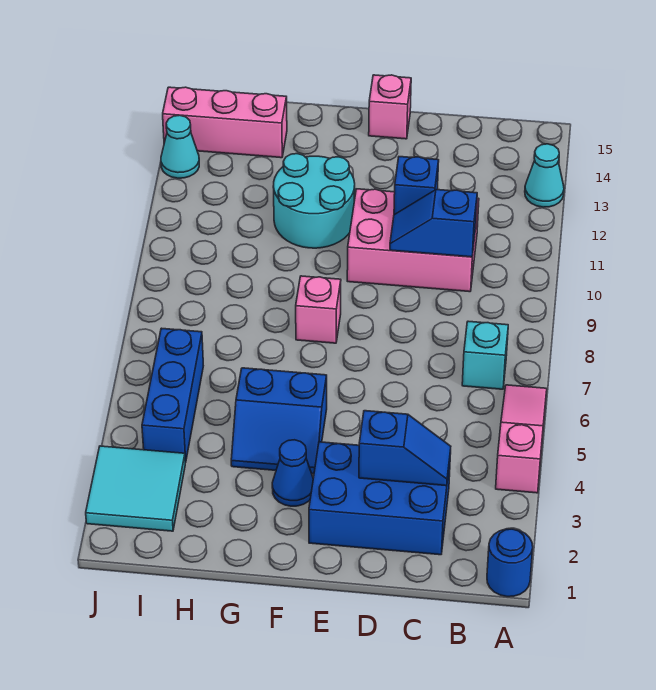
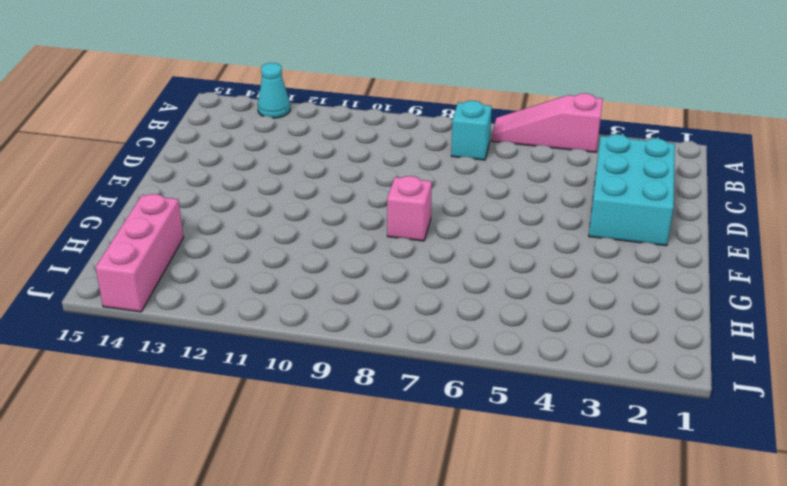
cyan brick C2:E3 level 1 -> blue brick C2:E3 level 1
none -> blue round brick A1 level 1
none -> pink brick C10:E11 level 1
none -> pink brick E15 level 1

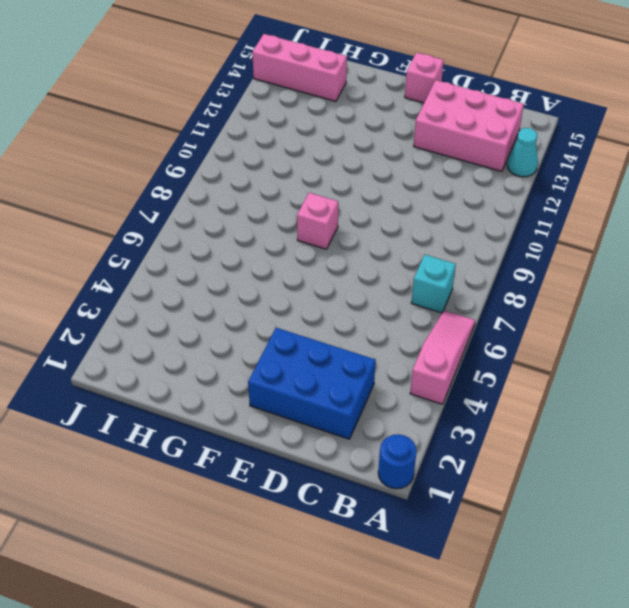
pink brick B13:D14 level 1 -> pink brick C10:E11 level 1
none -> blue cone F3 level 1
none -> blue slope F4:G5 level 1 top 5
none -> cyan round brick F11:G12 level 1

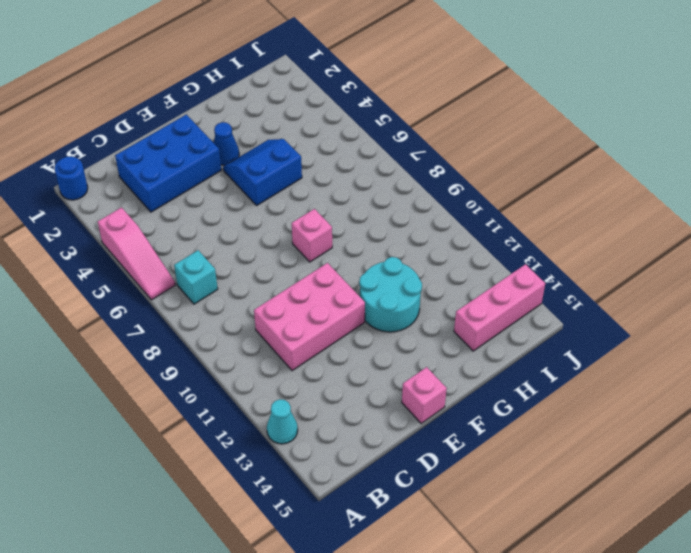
none -> cyan tile I2:J3 level 1
none -> blue brick I4:I6 level 1
none -> cyan cone J13 level 1

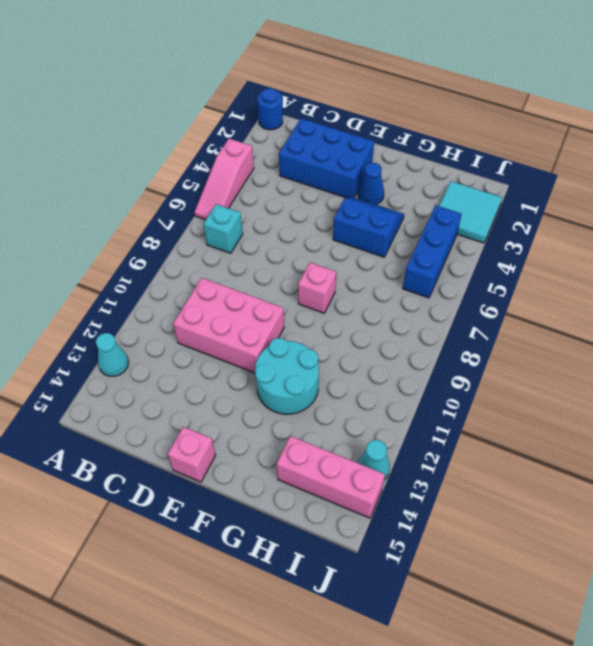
none -> blue slope C3:D3 level 2 top D
none -> blue slope C10:D10 level 2 top C
none -> blue brick D11 level 2

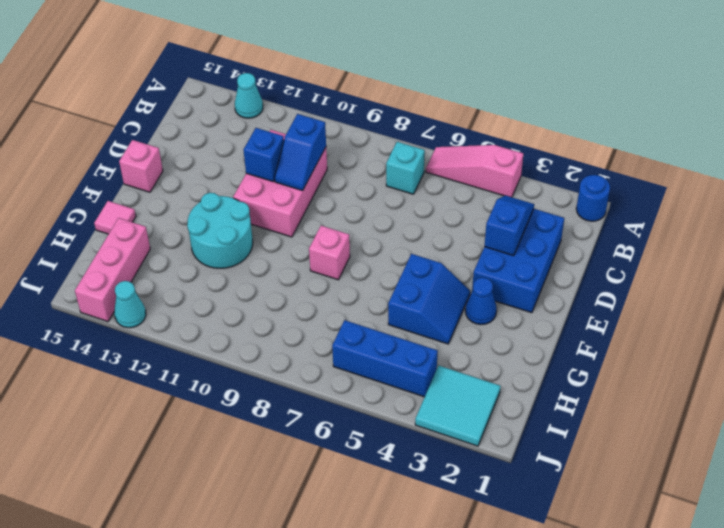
pink tile G15 level 1 -> none

